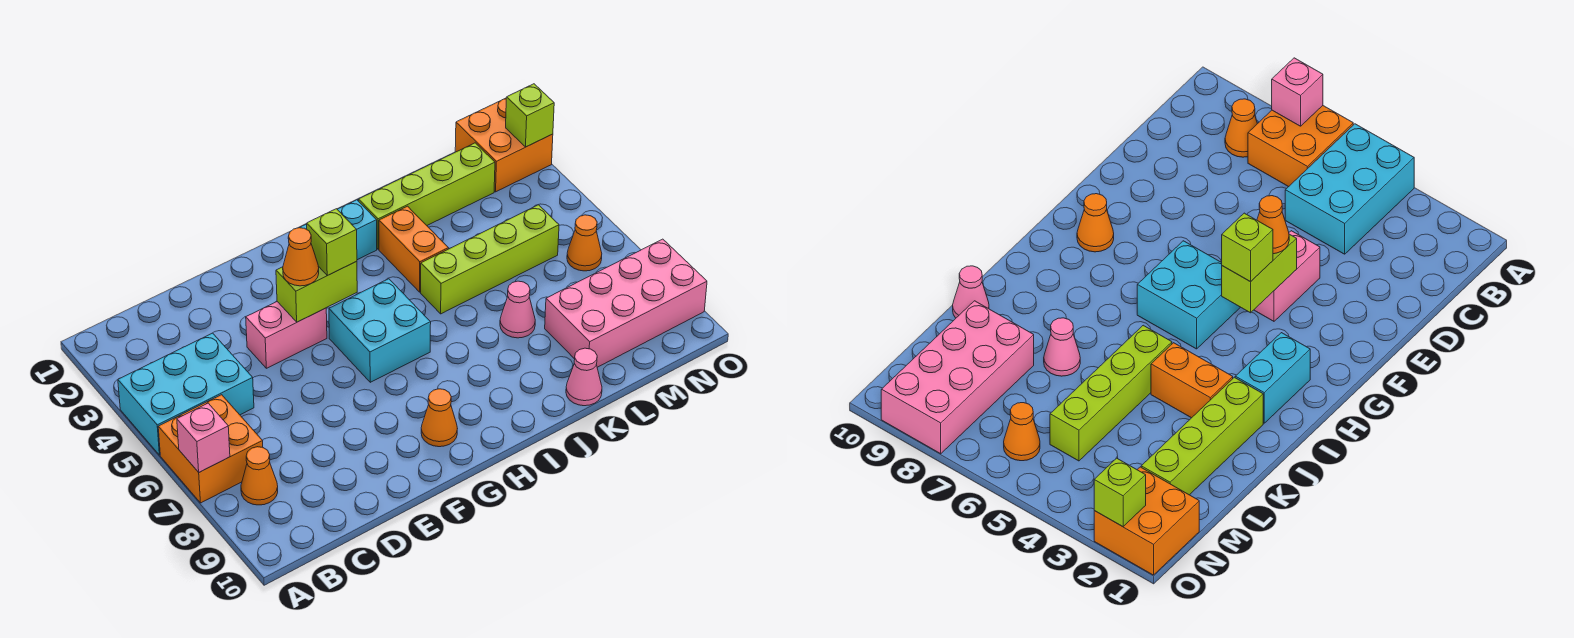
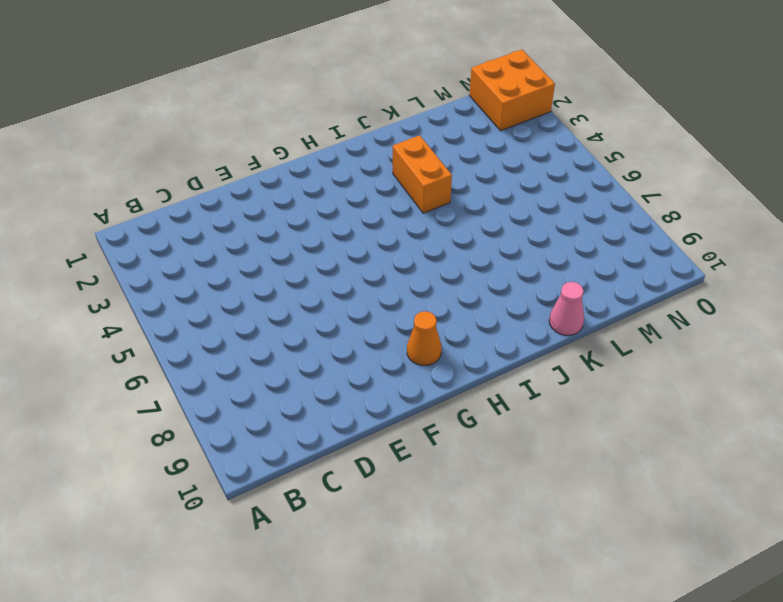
none -> cyan brick A4:C5 level 1
none -> orange brick A6:B7 level 1
none -> orange cone B8 level 1

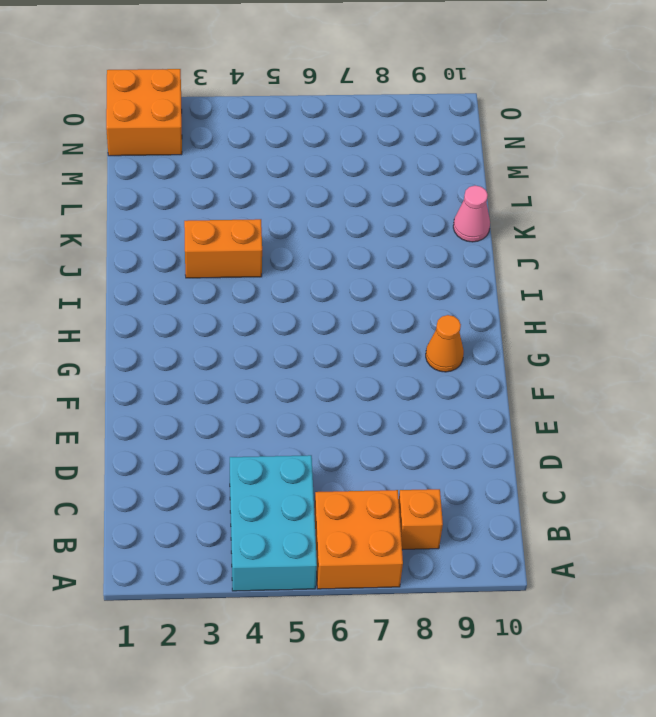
orange brick B8 level 1 -> orange cone B8 level 1
none -> pink brick E4:F4 level 1
none -> cyan brick G5:H6 level 1
none -> cyan brick H2:I2 level 1

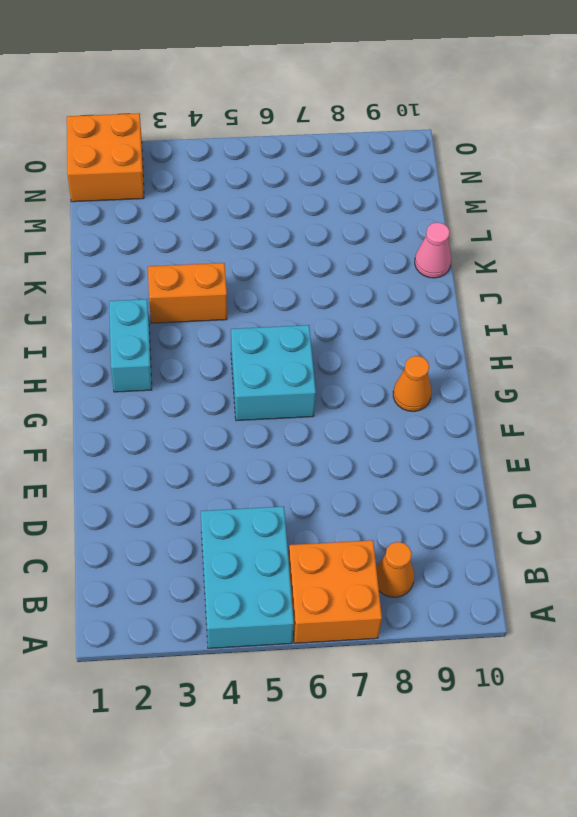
none -> pink brick E4:F4 level 1
none -> lime brick J2:M2 level 1
none -> lime brick J5:M5 level 1

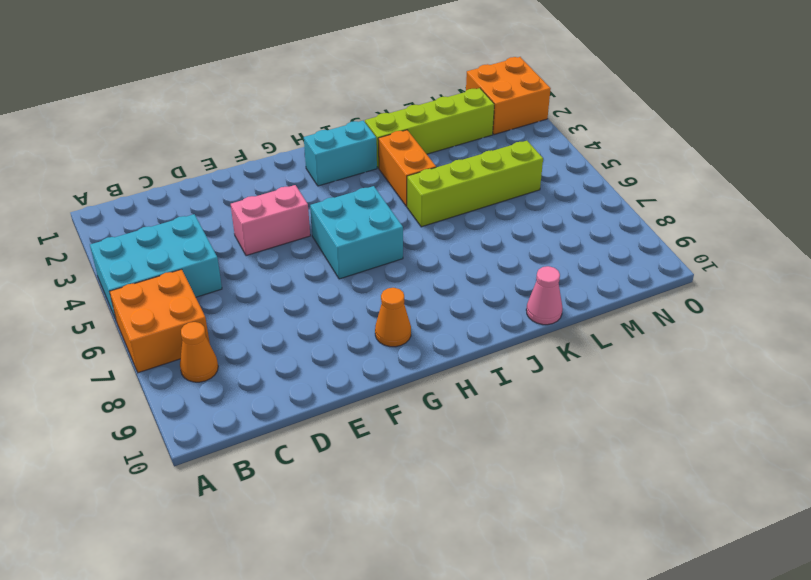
none -> pink cone K7 level 1
none -> pink brick L8:O9 level 1
none -> orange cone N6 level 1

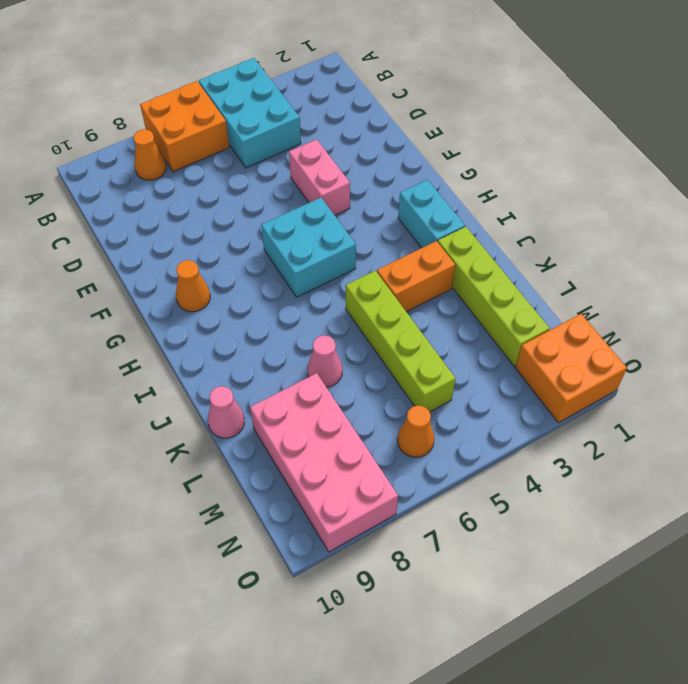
none -> pink brick A7 level 2
none -> lime brick F4:G4 level 2
none -> lime brick O2 level 2

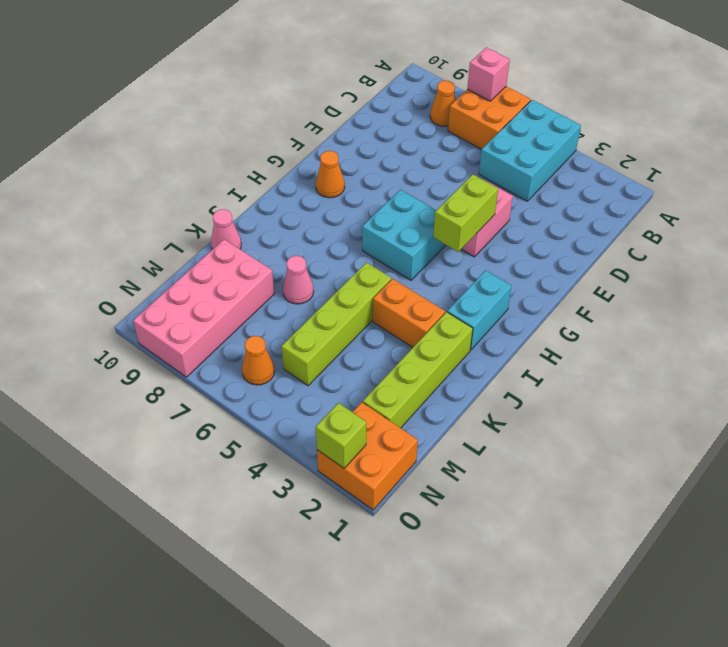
none -> orange cone F4 level 3
none -> lime brick G4 level 3

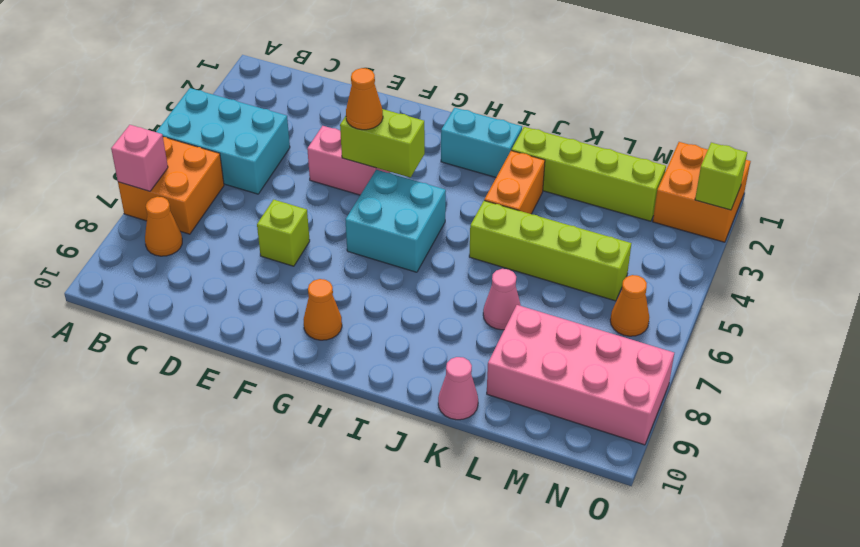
lime brick E7 level 1 -> lime brick G4 level 3

